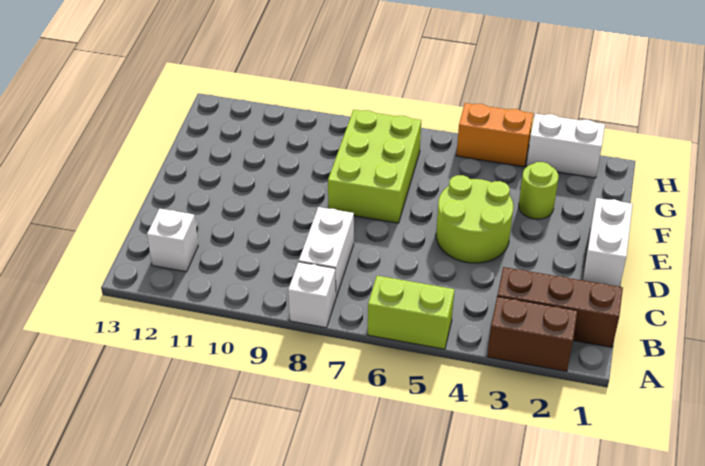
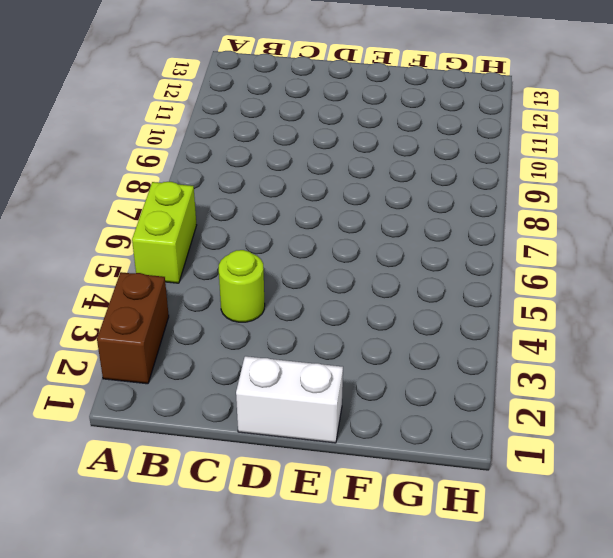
lime round brick C4 level 1 -> lime round brick F3 level 1
none -> white brick A8 level 1
none -> brown brick B1:B3 level 1
none -> white brick B8:C8 level 1

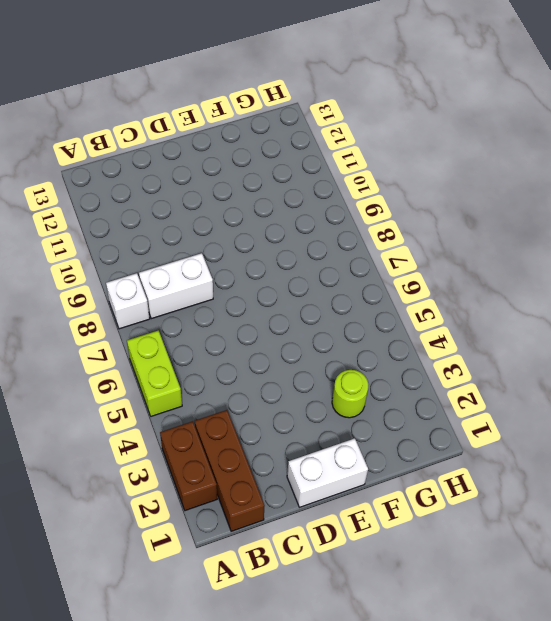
none -> white brick B12 level 1
none -> lime round brick D4:E5 level 1
none -> lime brick E7:G8 level 1

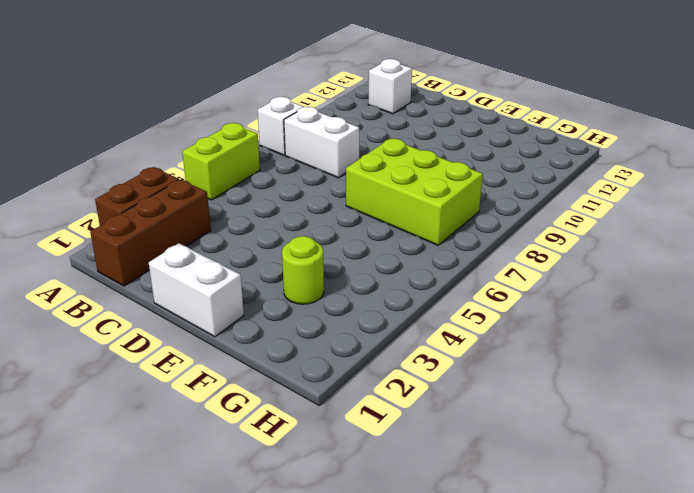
none -> lime round brick D4:E5 level 1
none -> white brick H2:H3 level 1
none -> orange brick H4:H5 level 1

